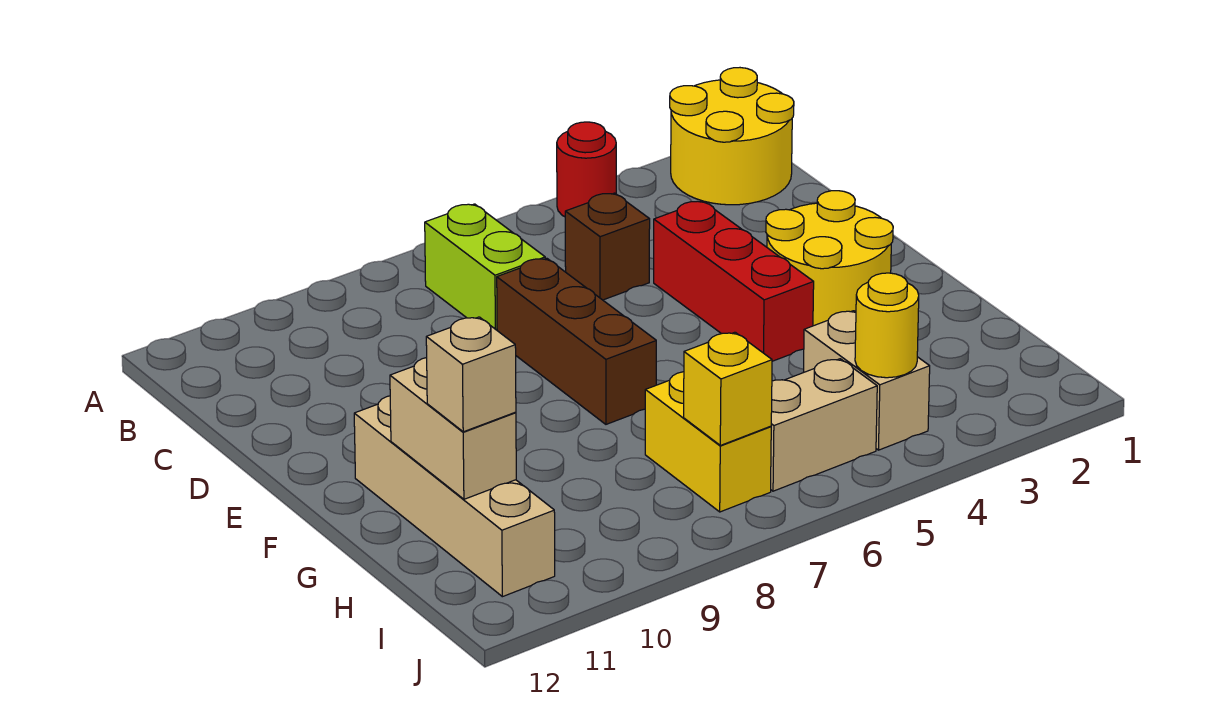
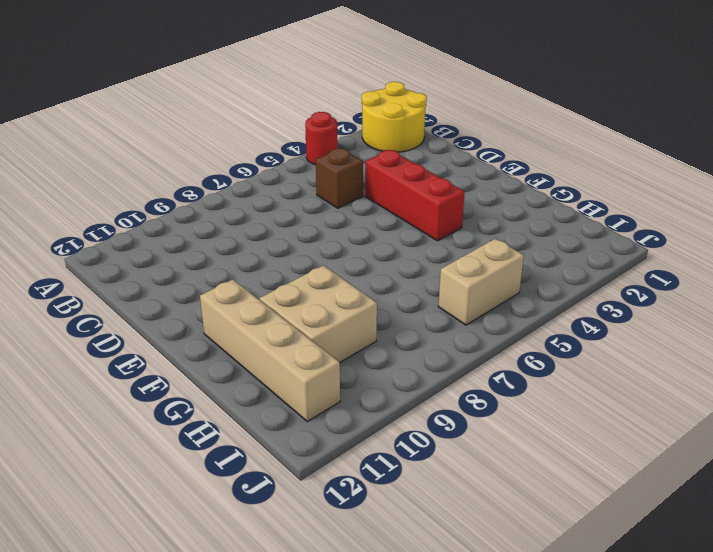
tan brick G9:H10 level 1 -> none
none -> lime brick B7:C7 level 1
none -> brown brick D7:F7 level 1
none -> yellow round brick E2:F3 level 1

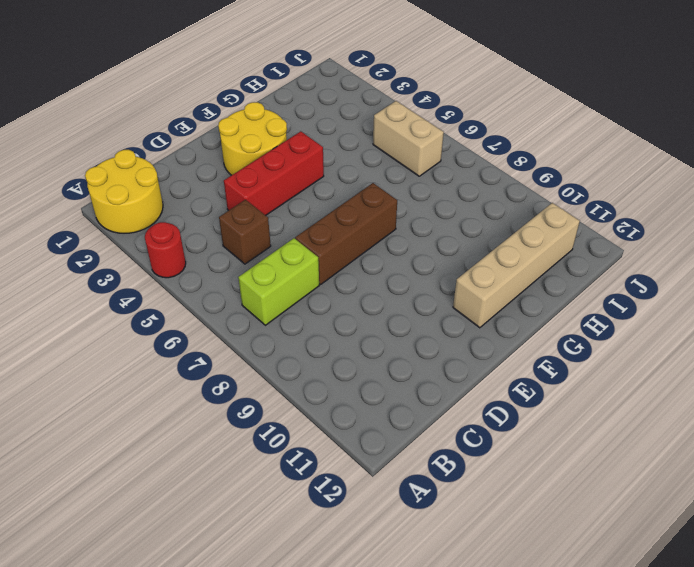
none -> tan brick H4:I4 level 1
none -> yellow brick H7:I7 level 1
none -> tan brick G11:H11 level 2

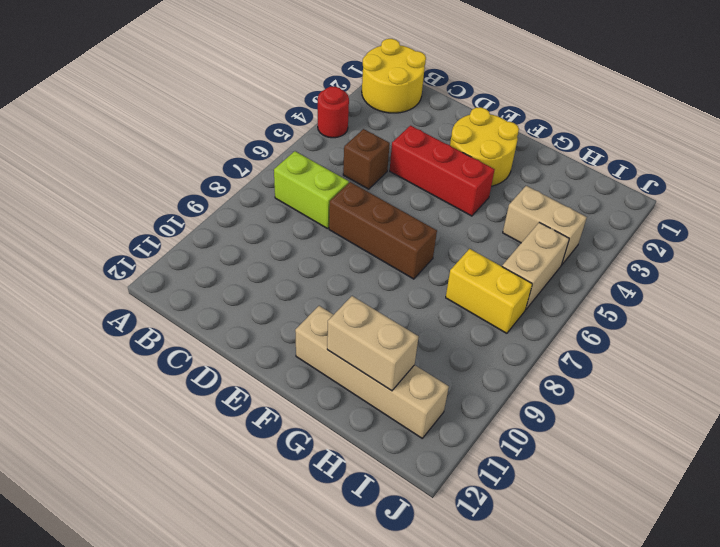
none -> yellow round brick I4 level 2
none -> yellow brick I7 level 2
none -> tan brick H11 level 3

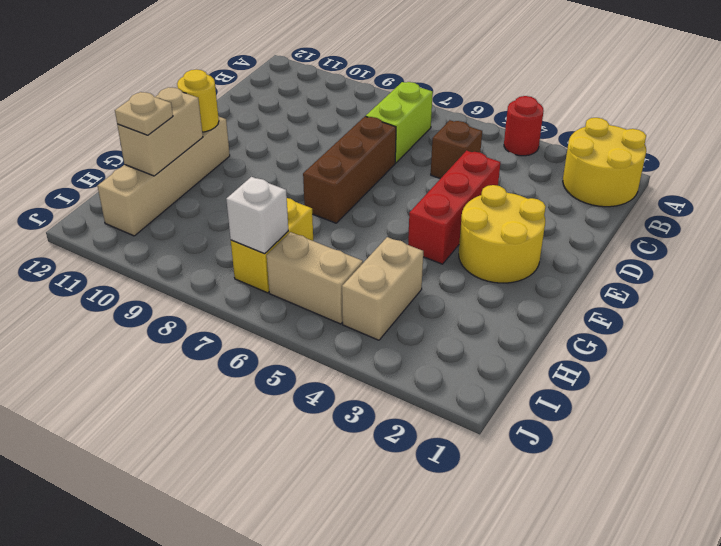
yellow round brick F11 level 2 -> yellow round brick I4 level 2
tan plate H11 level 3 -> tan brick H11 level 3
white brick I7 level 2 -> yellow brick I7 level 2

